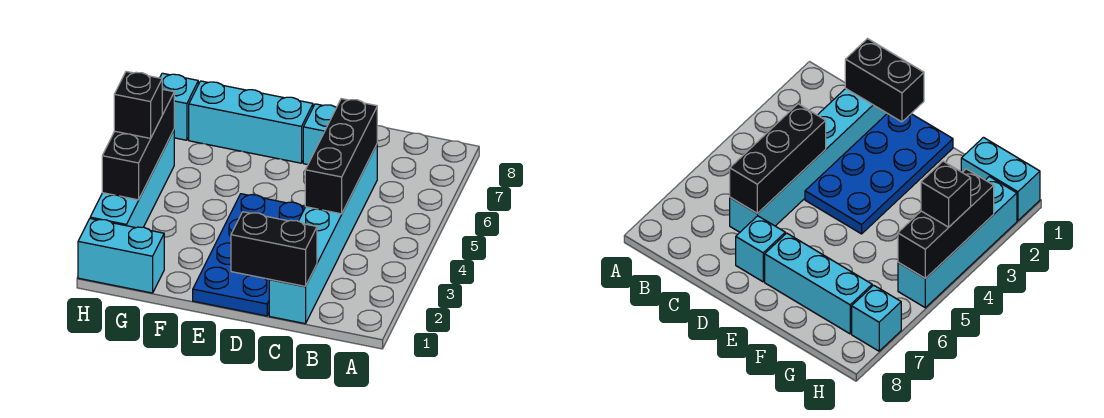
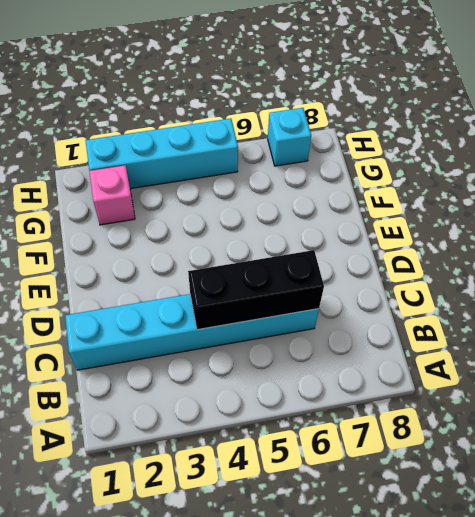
pink brick G2 level 1 -> none
none -> blue plate D1:E4 level 1
none -> cyan brick D7 level 1

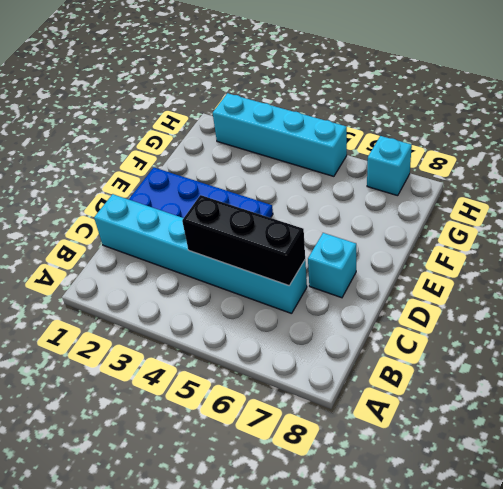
none -> cyan brick E7:G7 level 1
none -> cyan brick G1:H1 level 1

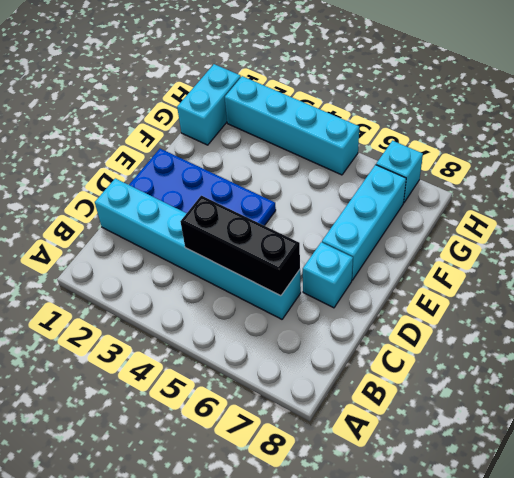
none -> black brick C1:D1 level 2
none -> black brick H3:H5 level 2

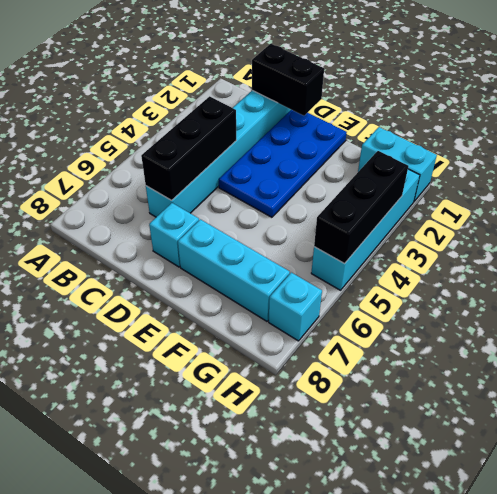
none -> black brick H4 level 3

